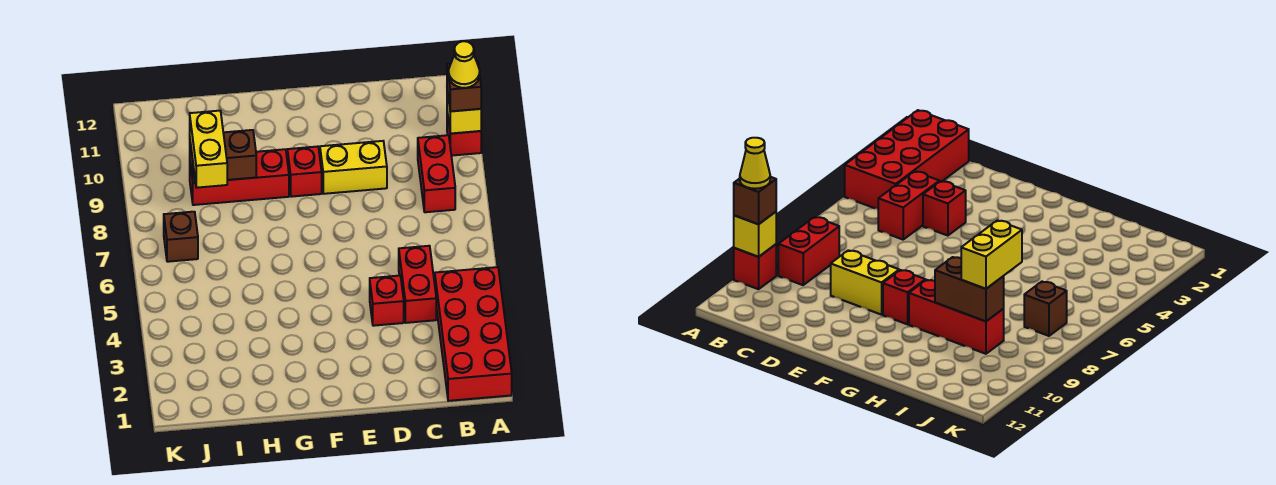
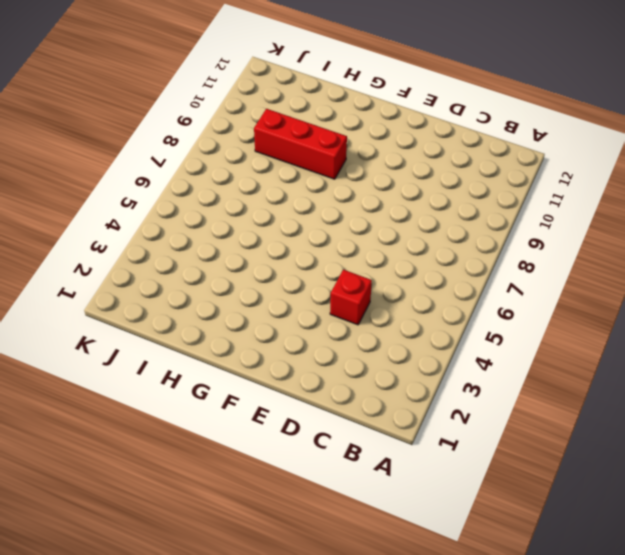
none -> red brick A1:B4 level 1
none -> red brick A10 level 1
none -> red brick B8:B9 level 1

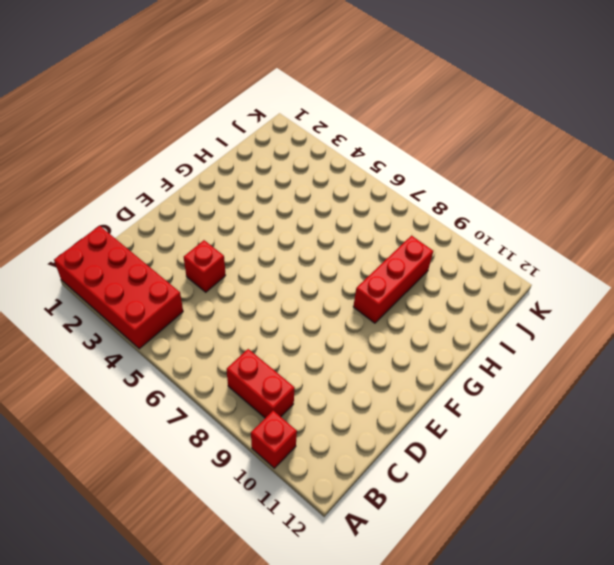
none -> red brick C4:C5 level 1
none -> yellow brick D9:E9 level 1
none -> red brick F9 level 1

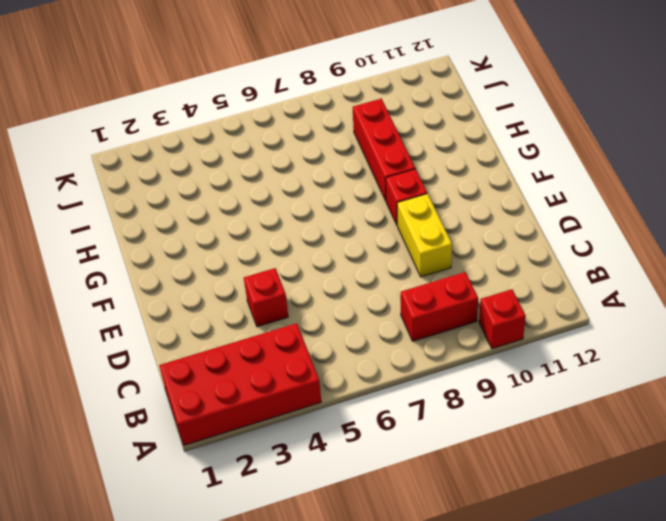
none -> red brick C4:C5 level 1
none -> brown brick J7 level 1
none -> yellow brick A10 level 2

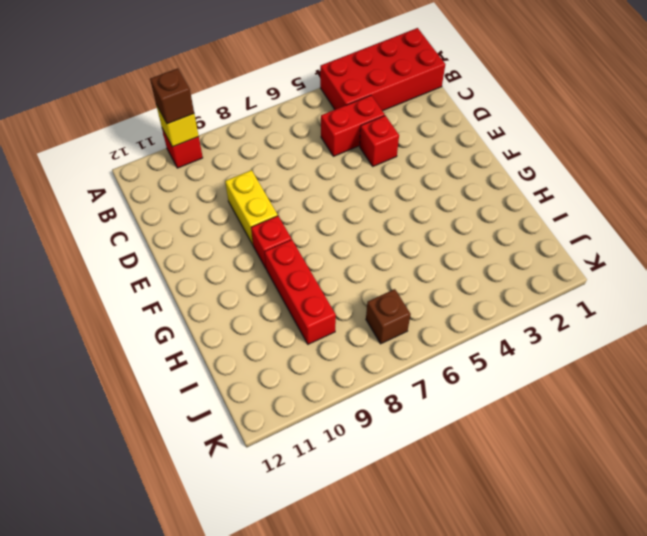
none -> red brick B8:B9 level 1
none -> brown brick H9:I9 level 2
none -> yellow brick I8:I9 level 3

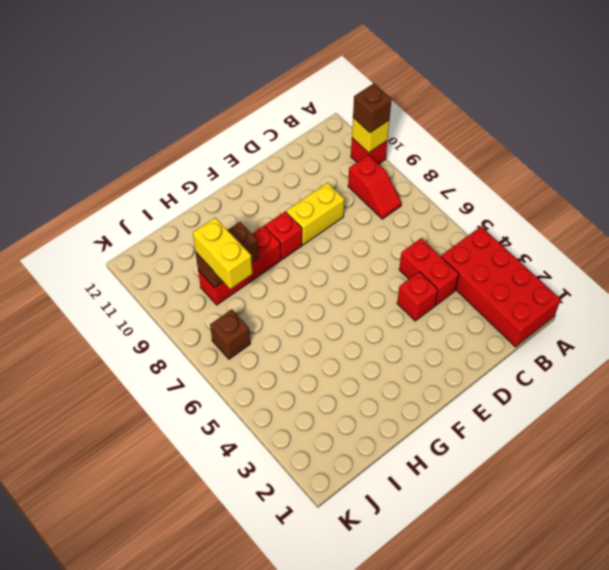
red slope B8:B9 level 1 top 9 -> red brick B8:B9 level 1
none -> yellow cone A10 level 4

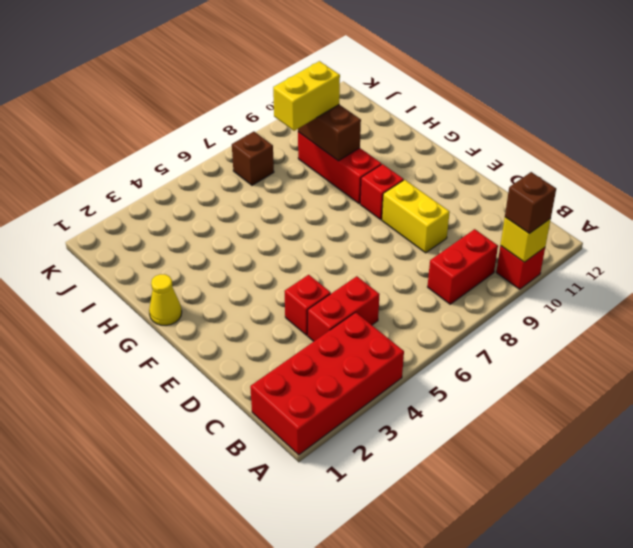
yellow cone G1 level 1 -> yellow cone A10 level 4

